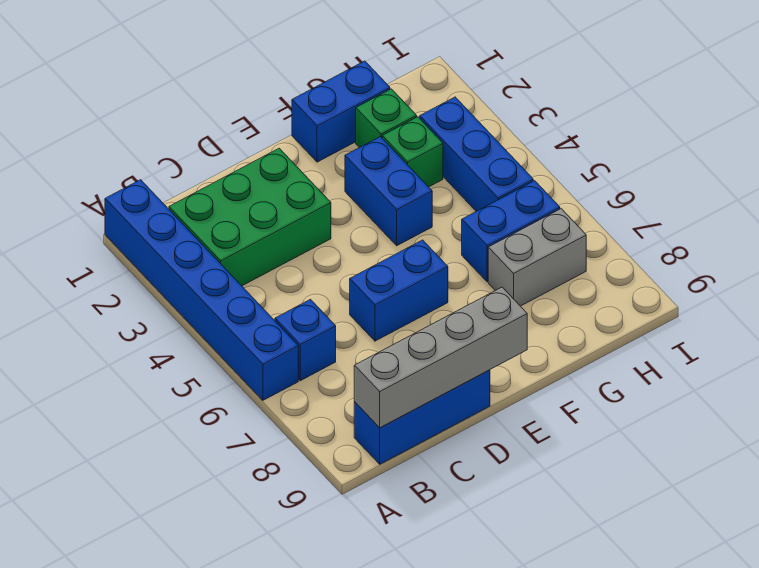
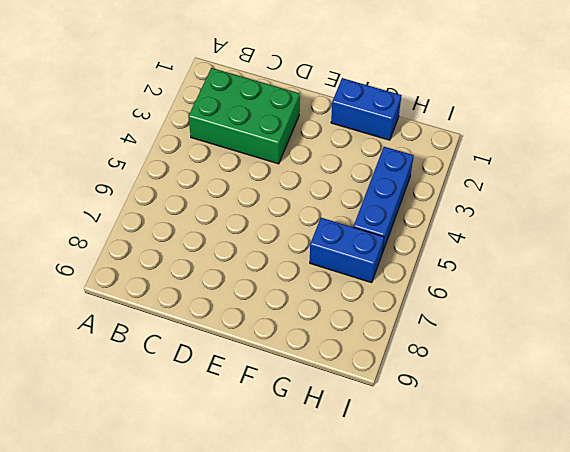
none -> blue brick A1:A6 level 1
none -> blue brick B6 level 1
none -> blue brick B9:D9 level 1

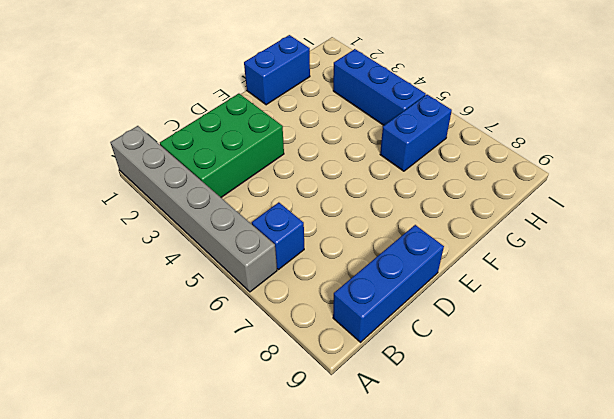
grey brick A1:A6 level 1 -> blue brick A1:A6 level 1
none -> blue brick D6:E6 level 1
none -> blue brick F3:F4 level 1
none -> green brick G2 level 1

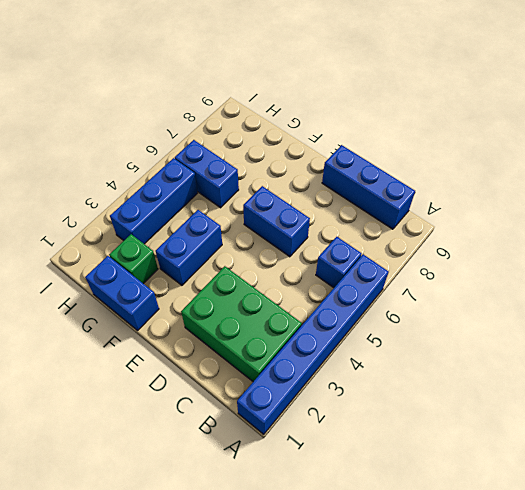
none -> green brick G3 level 1
none -> grey brick G7:H7 level 1
none -> grey brick B9:E9 level 2

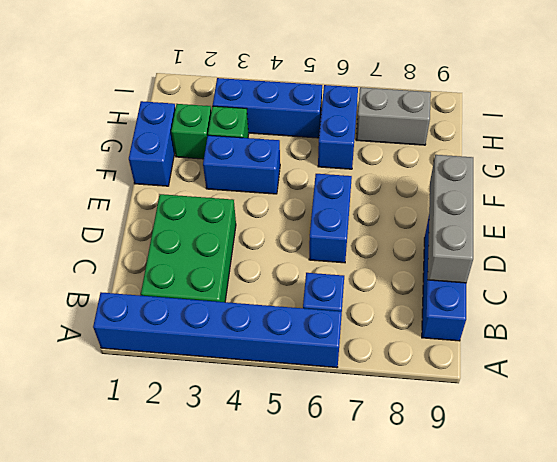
grey brick C9:E9 level 2 -> grey brick B9:E9 level 2
grey brick H7:H8 level 1 -> grey brick G7:H7 level 1

